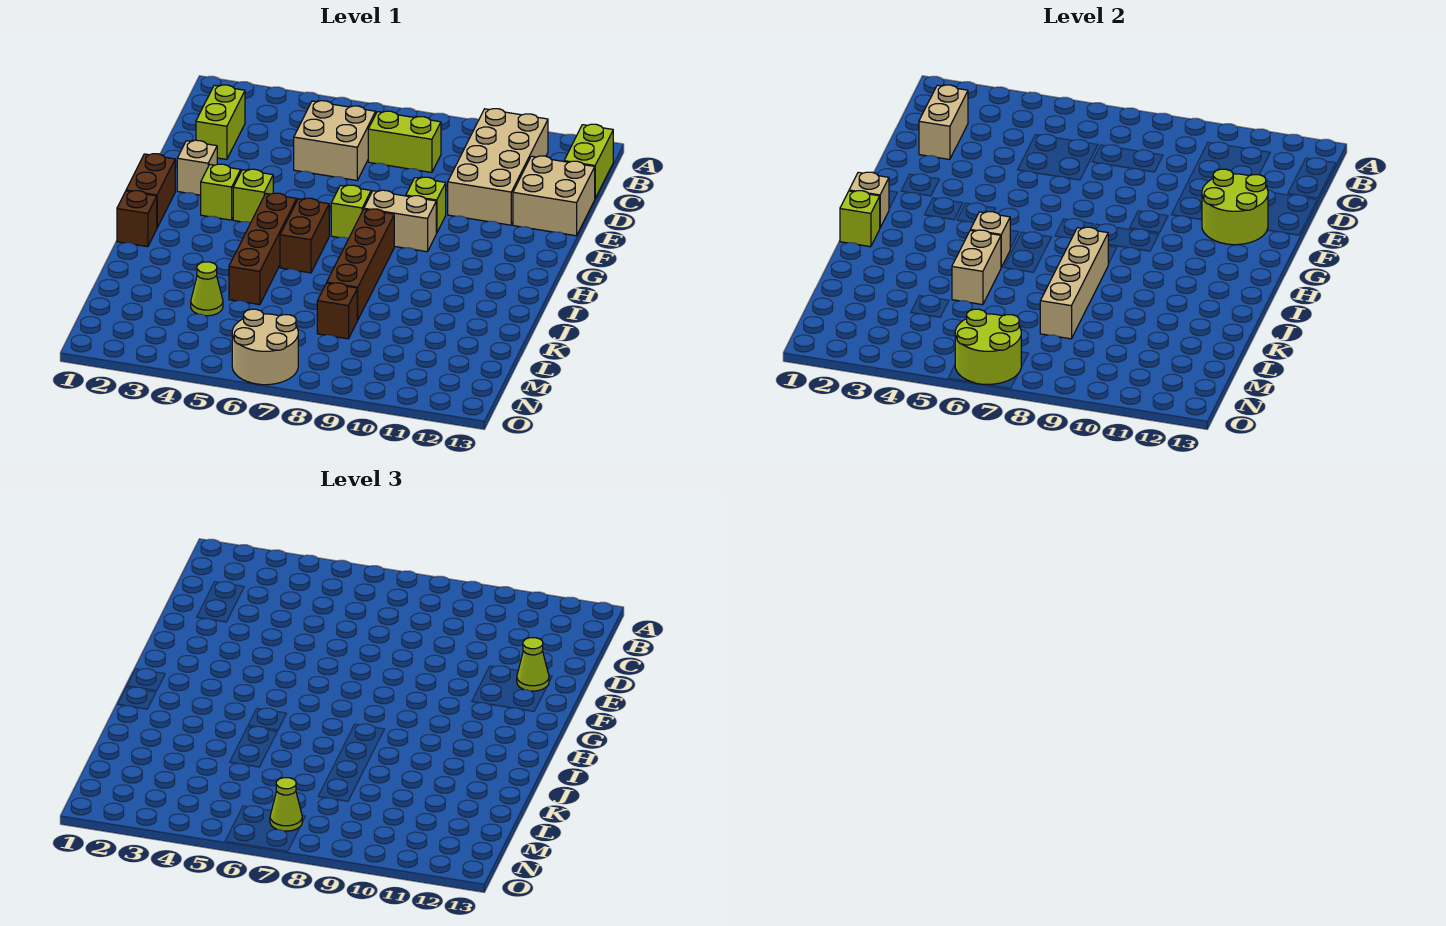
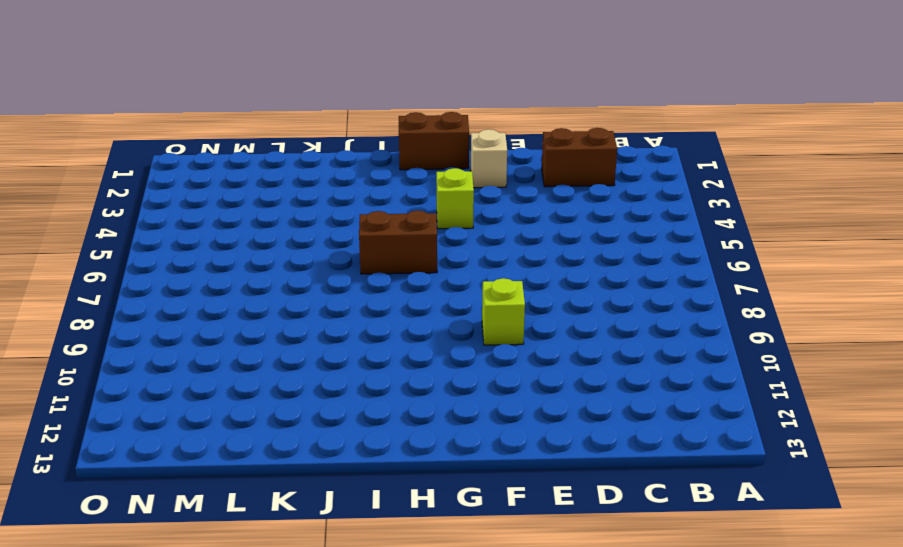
brown brick C2:D2 level 1 -> lime brick C2:D2 level 1
none -> tan brick B10:E11 level 1
none -> lime brick B13:C13 level 1
none -> tan brick C5:D6 level 1
none -> lime brick C7:C8 level 1

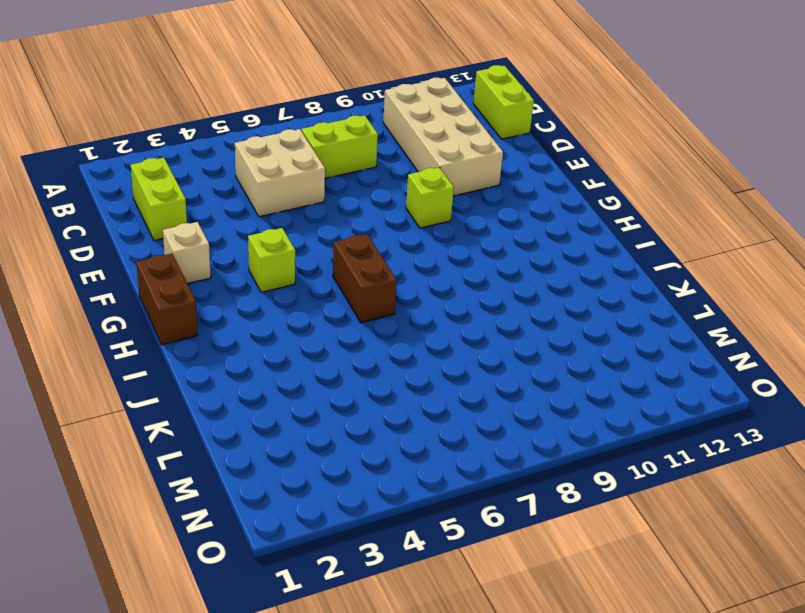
none -> tan brick D12:E13 level 1
none -> lime brick G3 level 1
none -> lime brick G7 level 1
none -> tan brick G8:G9 level 1

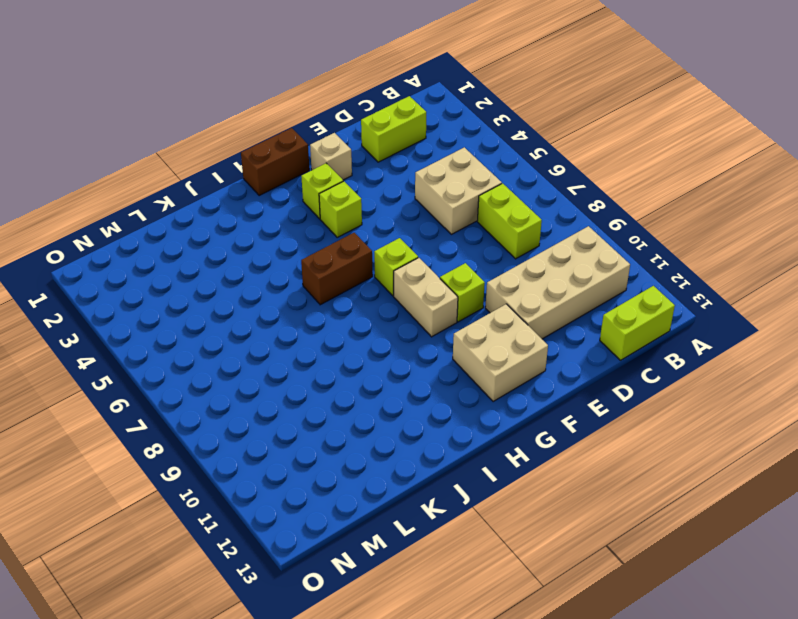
tan brick F11:G12 level 1 -> tan brick D12:E13 level 1
none -> brown brick H5:K5 level 1
none -> brown brick H8:K8 level 1
none -> brown brick I1 level 1
none -> lime cone L4 level 1

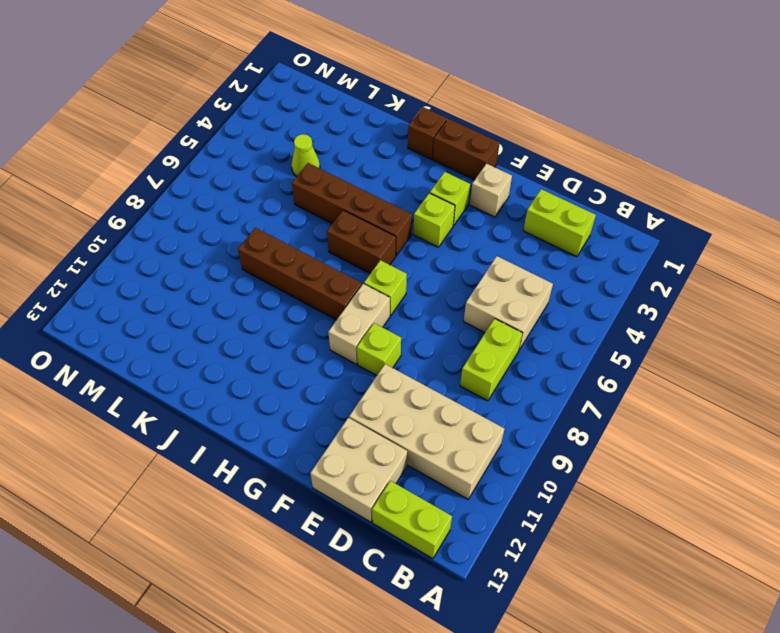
none -> brown brick L8 level 1
none -> tan round brick N6:O7 level 1
none -> tan brick C2:D2 level 2
none -> lime round brick E11:F12 level 2

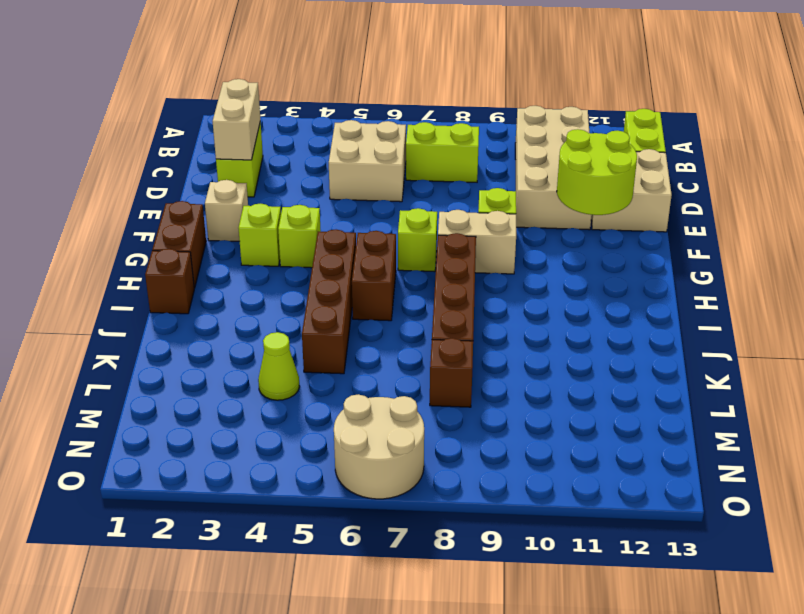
none -> tan brick H1 level 2
none -> lime brick I1 level 2
none -> tan brick I5 level 2
none -> tan brick I8:L8 level 2

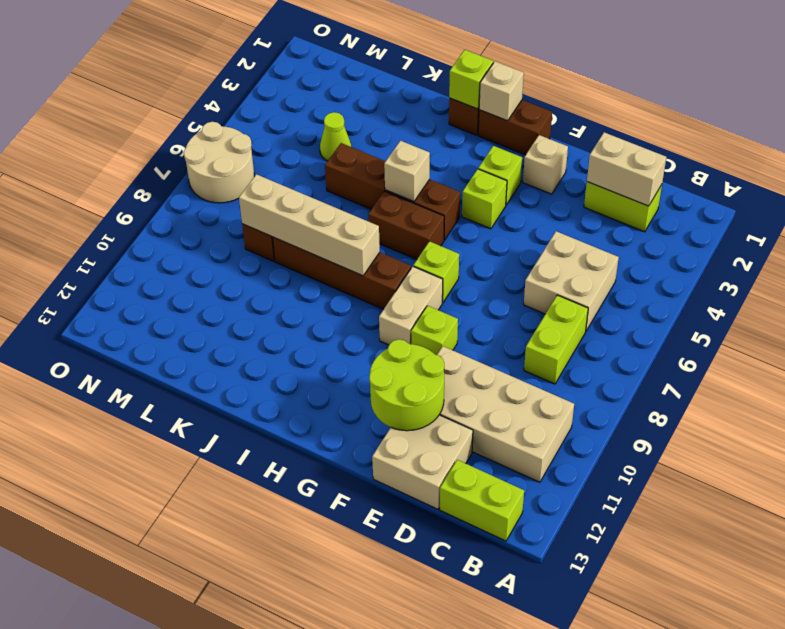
none -> tan brick J5:K5 level 2
none -> lime round brick N6:O7 level 2
none -> lime cone E12 level 3
none -> lime cone N7 level 3

